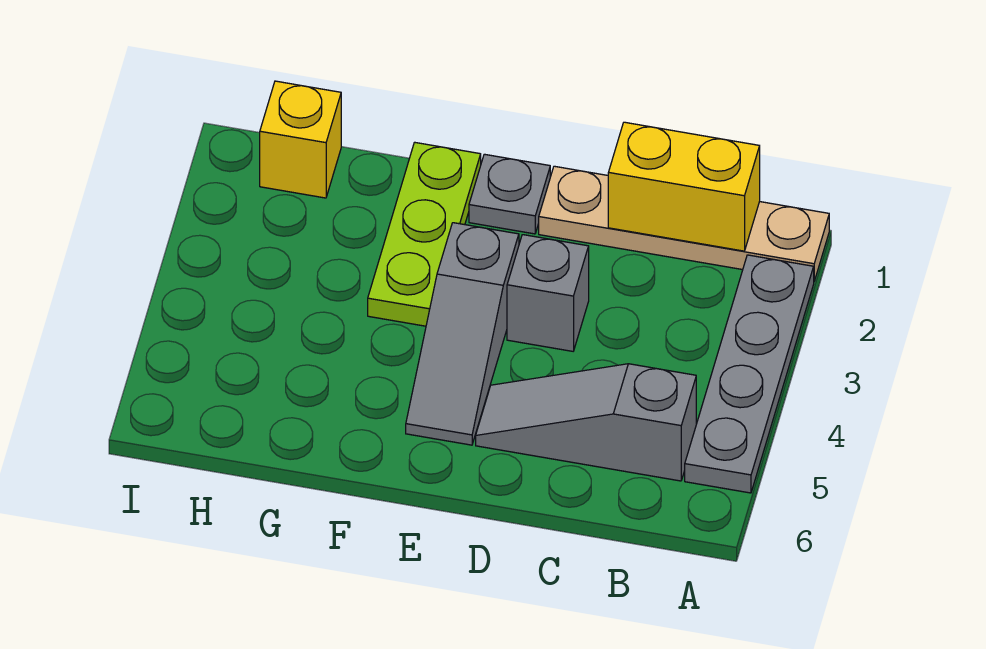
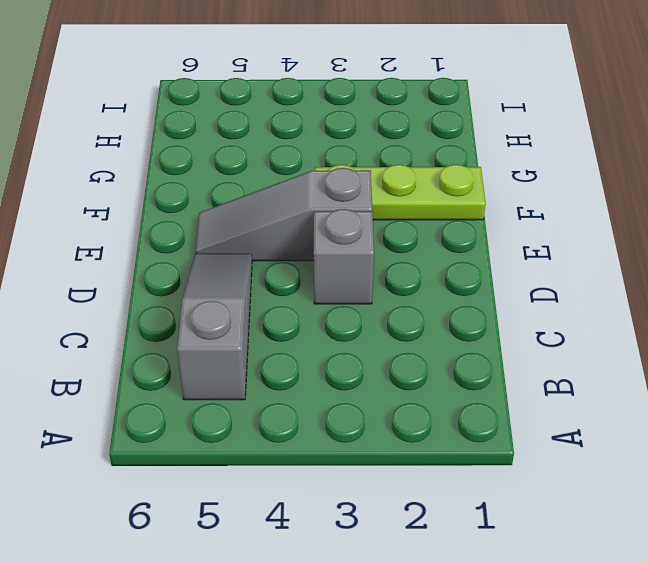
none -> tan plate A1:D1 level 1
none -> grey plate A2:A5 level 1

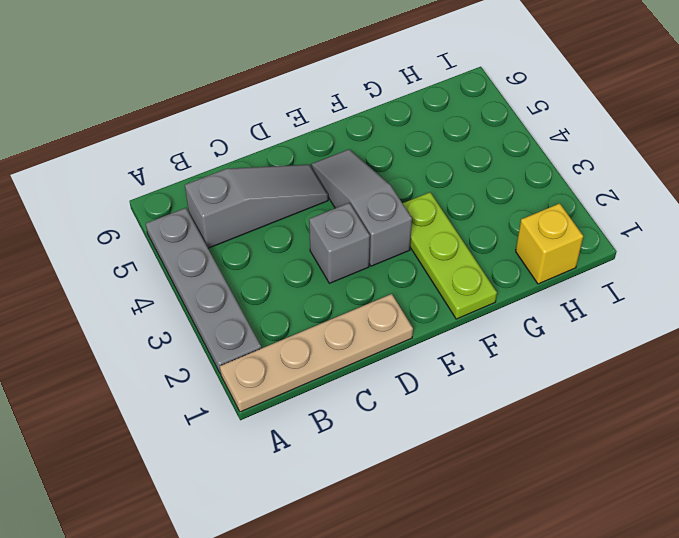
none -> grey plate E1 level 1
none -> yellow brick B1:C1 level 2

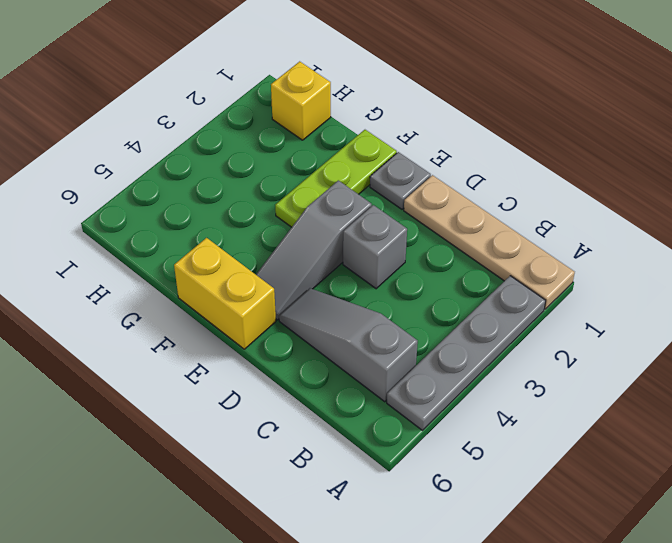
yellow brick E6:F6 level 1 -> yellow brick B1:C1 level 2

